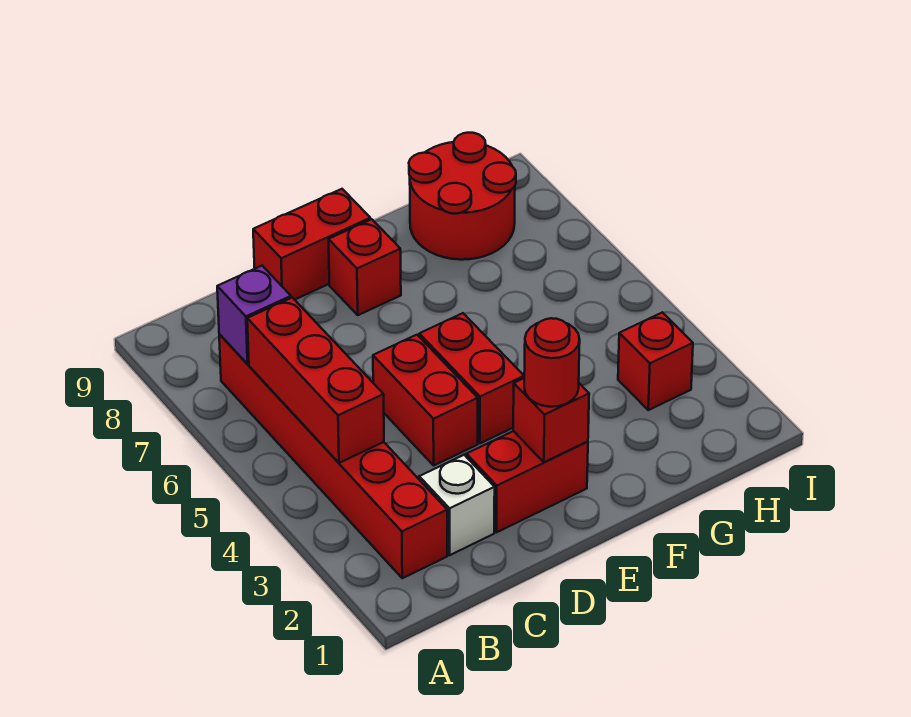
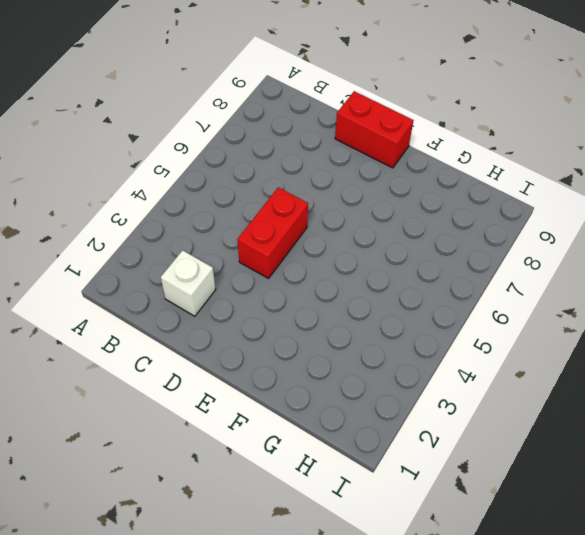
none -> red brick B2:B7 level 1
none -> red brick D2:E2 level 1
none -> red brick E4:E5 level 1

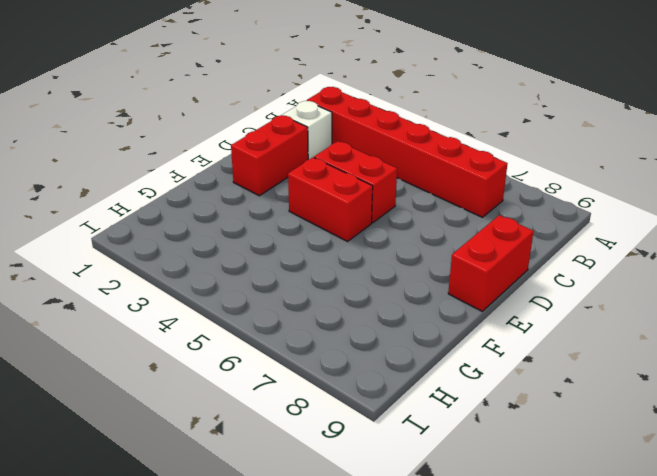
none -> red brick E8 level 1
none -> red round brick G8:H9 level 1
none -> red brick H3 level 1

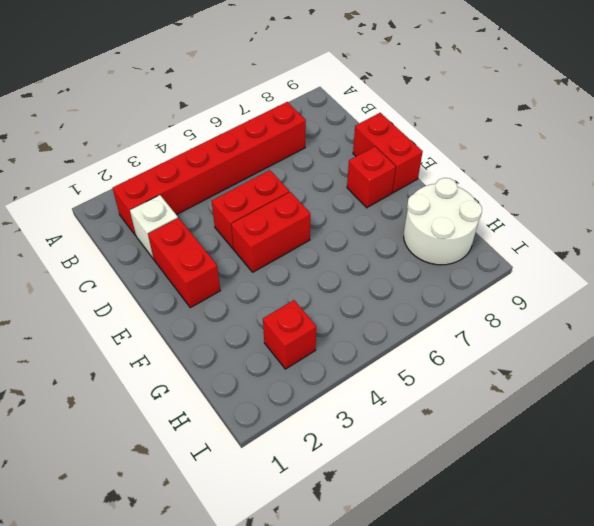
white round brick G8:H9 level 1 -> red round brick G8:H9 level 1
none -> red brick B4:B6 level 2
none -> purple brick B7 level 2
none -> red brick E2 level 2

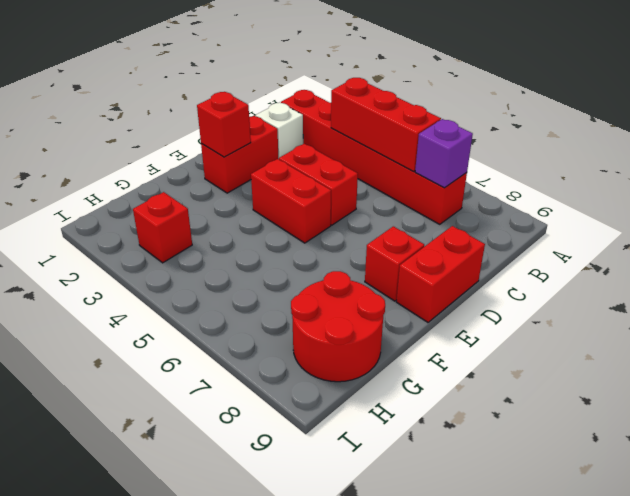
none -> red round brick E2 level 3

